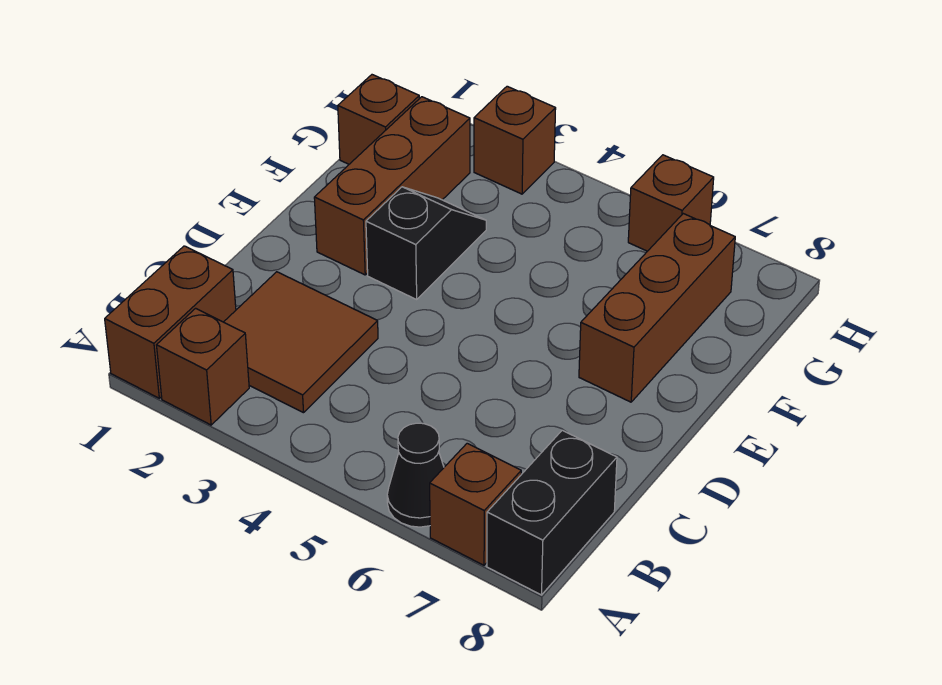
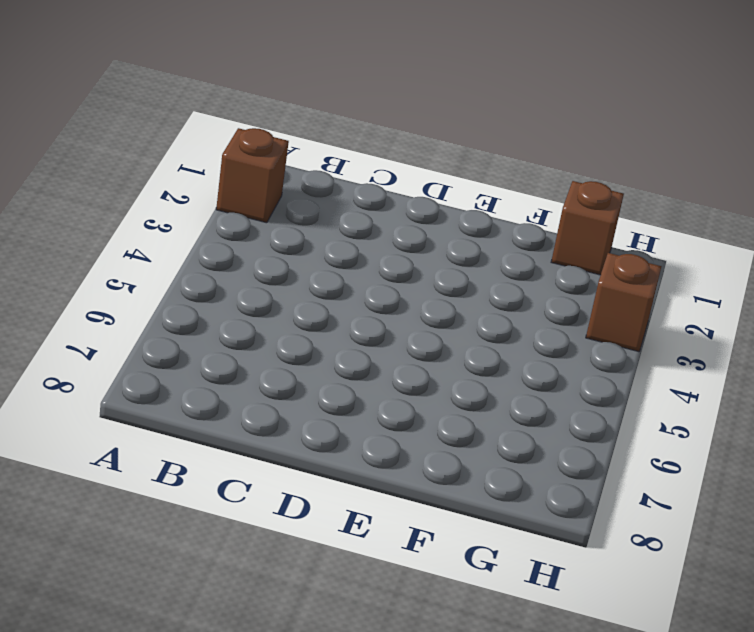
none -> brown brick A1:B1 level 1
none -> black cone A6 level 1
none -> brown brick A7 level 1

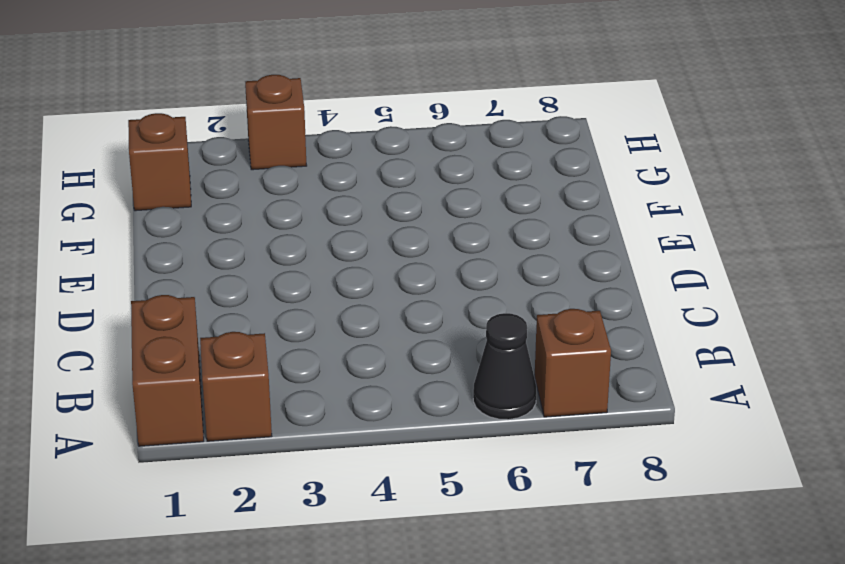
none -> black brick A8:B8 level 1
none -> brown tile B2:C3 level 1
none -> brown brick E2:G2 level 1

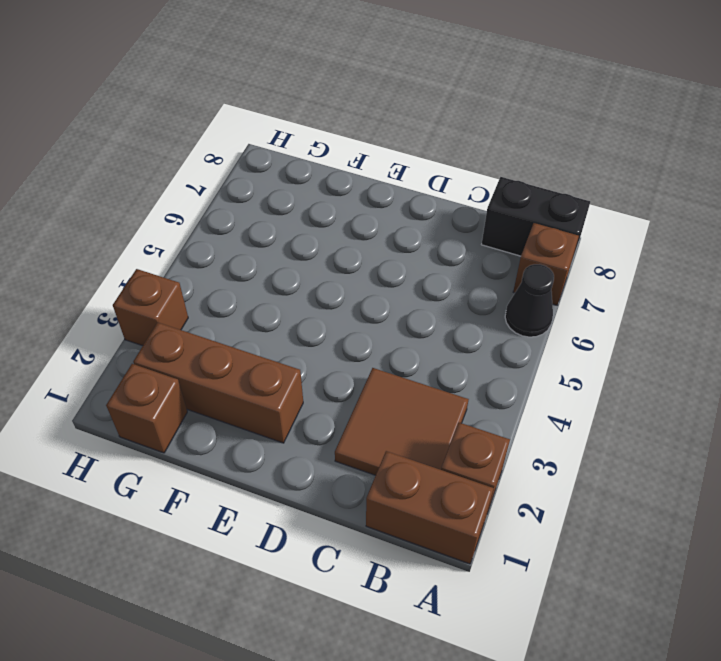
none -> black slope E3:F3 level 1 top E
none -> brown brick E7:G7 level 1
none -> brown brick H6 level 1

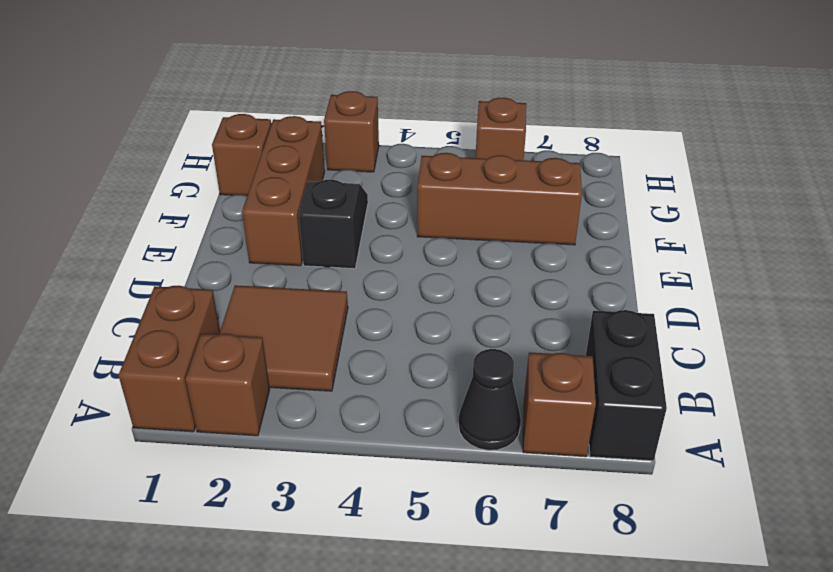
brown brick F5:F7 level 1 -> brown brick E7:G7 level 1

